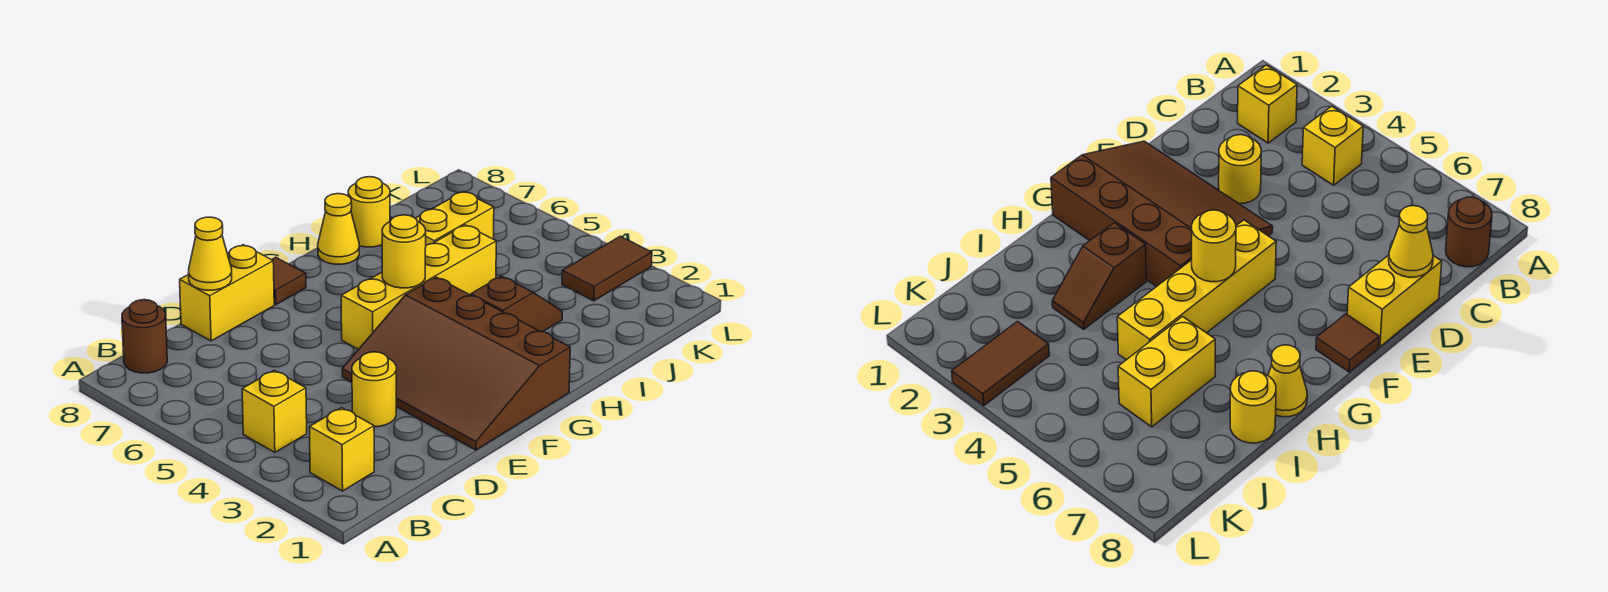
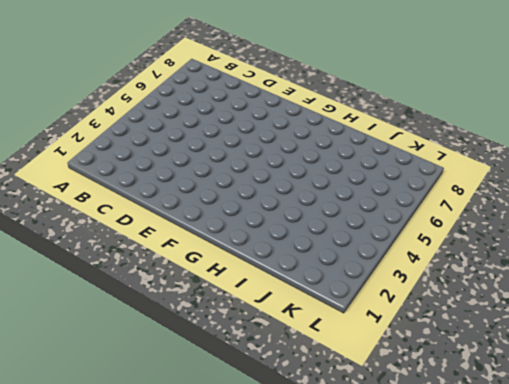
none -> yellow brick B2 level 1
none -> yellow brick B4 level 1
none -> brown round brick B8 level 1

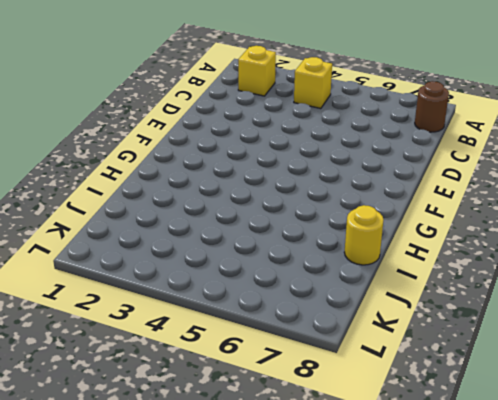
none -> yellow round brick D3 level 1
none -> yellow brick D8:E8 level 1
none -> brown slope E1:G4 level 1 top G

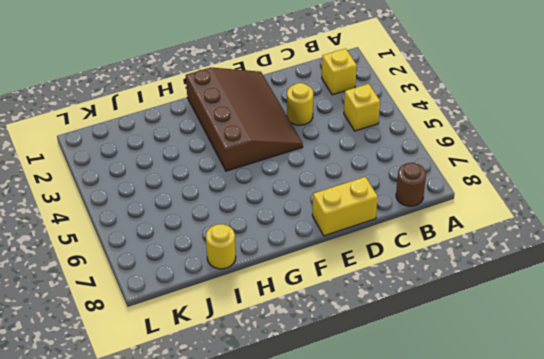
none -> yellow brick F5:I5 level 1
none -> brown tile F8 level 1
none -> brown slope H3:I3 level 1 top H

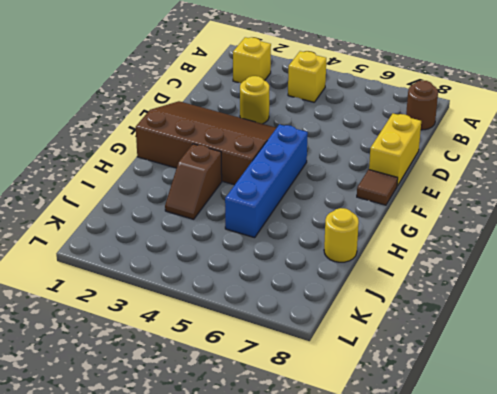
blue brick F5:I5 level 1 -> yellow brick F5:I5 level 1
none -> yellow cone H8 level 1
none -> yellow brick I6:J6 level 1
none -> brown tile K3:L3 level 1

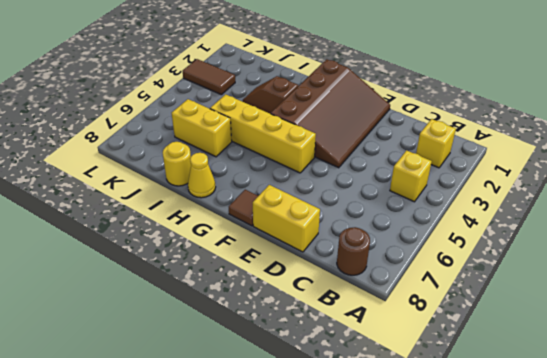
none -> yellow round brick D3 level 1
none -> yellow cone D8 level 2
none -> yellow round brick G5 level 2

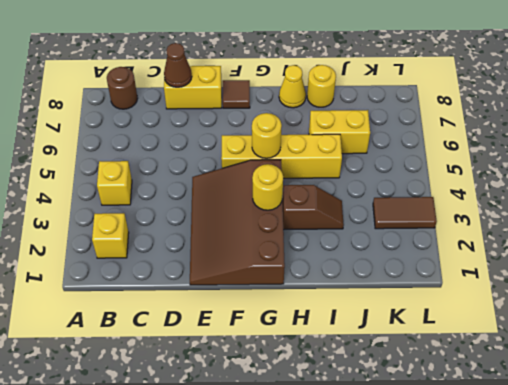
brown cone D8 level 2 -> yellow cone D8 level 2
yellow round brick G3 level 2 -> yellow round brick D3 level 1

